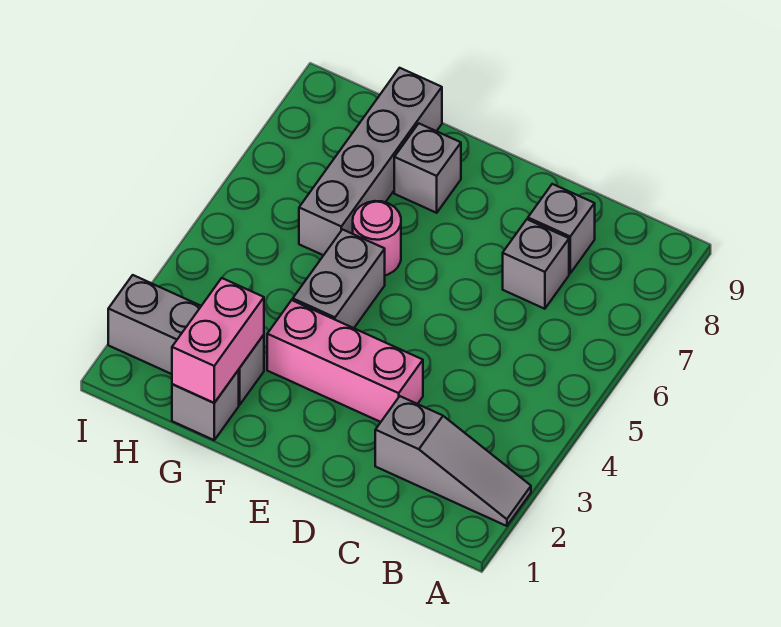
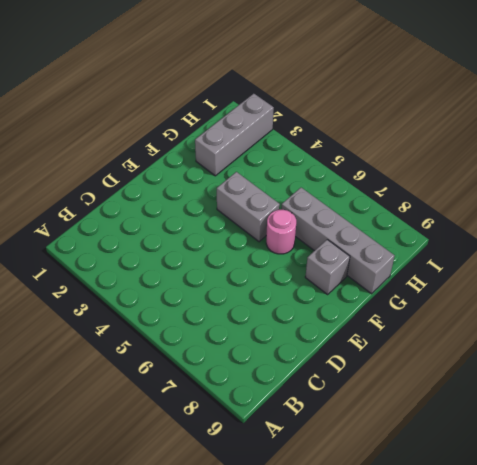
none -> grey slope A2:C2 level 1 top C
none -> grey brick C7 level 1

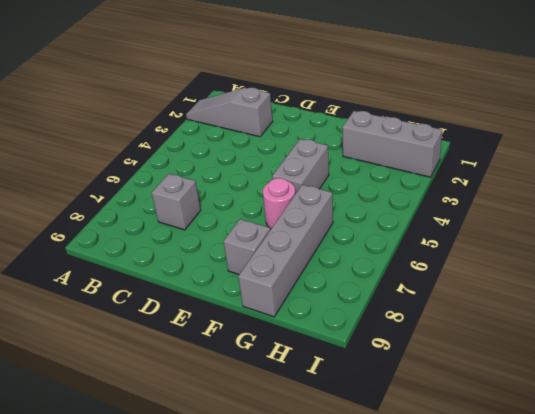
none -> grey brick C8 level 1
none -> pink brick D3:F3 level 1

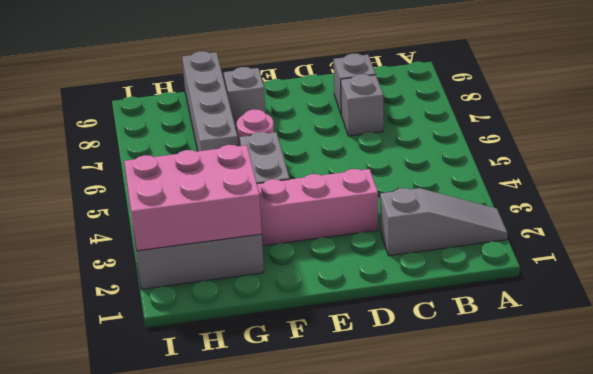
pink brick G2:I3 level 2 -> pink brick G1:G2 level 2
none -> grey brick G1 level 1

